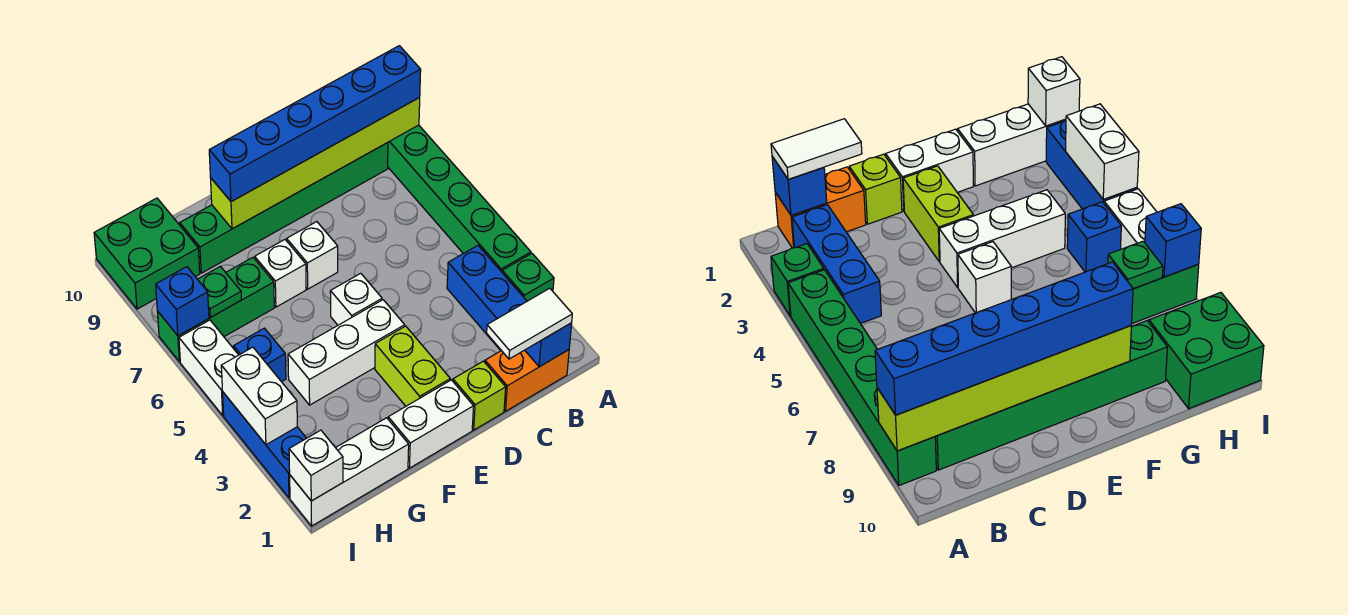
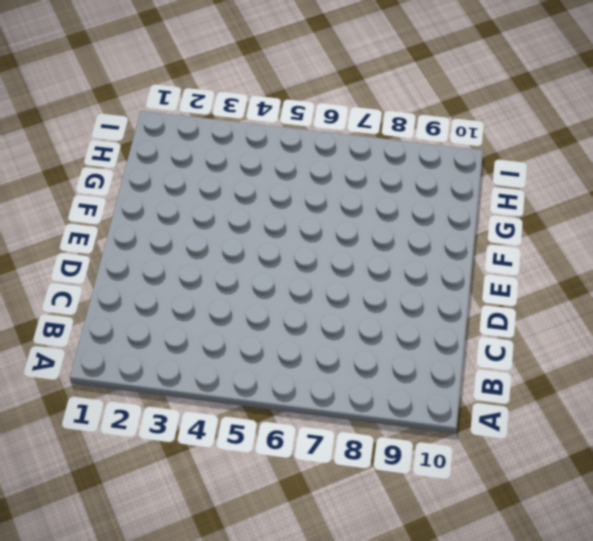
none -> green brick A3 level 1
none -> green brick A4:A9 level 1
none -> orange brick B1:C1 level 1

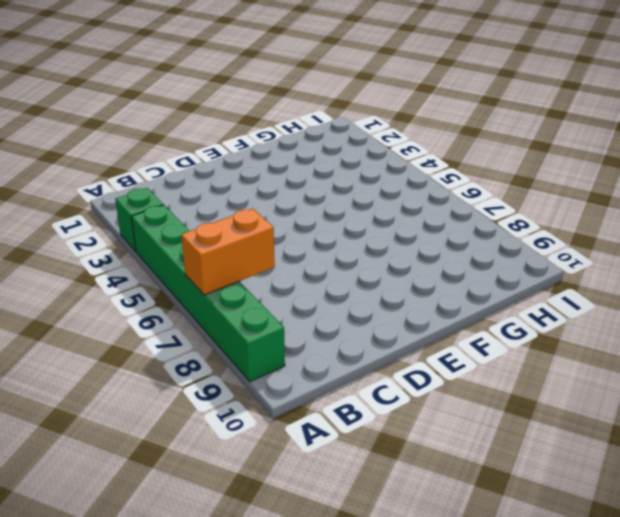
orange brick A7:B7 level 2 -> orange brick B1:C1 level 1
none -> blue brick B2:B4 level 1
none -> green brick B9:G9 level 1
none -> lime brick D1 level 1

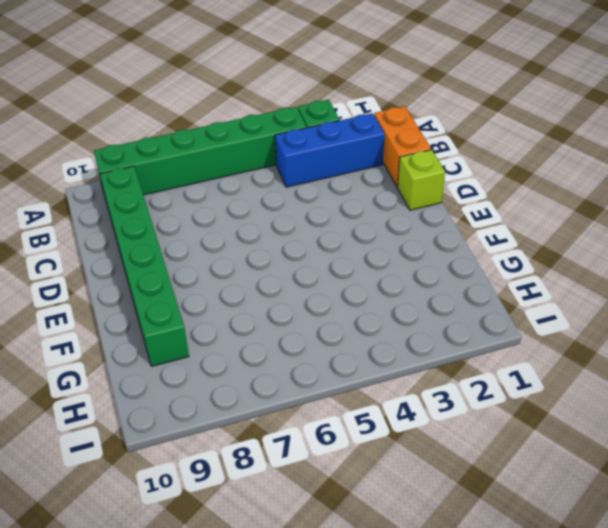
none -> white brick E1:F1 level 1
none -> lime brick E2:E3 level 1
none -> white brick E4:G4 level 1

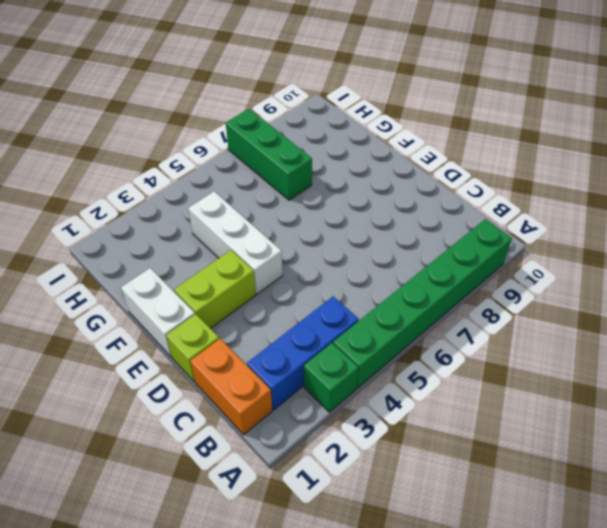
none -> green brick B9:G9 level 1
none -> white brick E5 level 1
none -> white brick E7 level 1

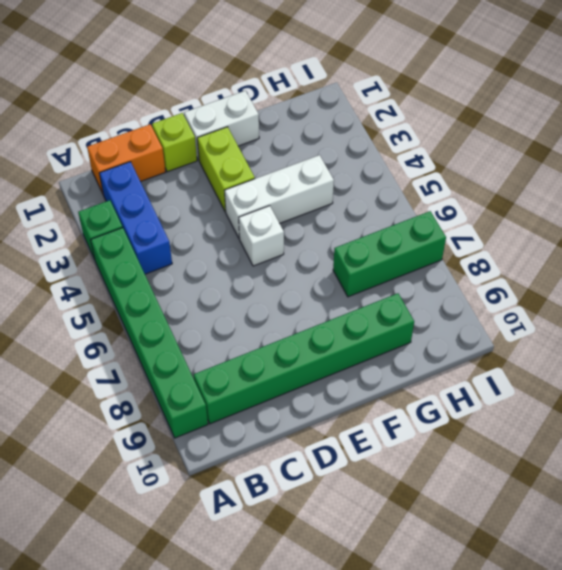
none -> white brick E7 level 1
none -> white brick F7 level 1
none -> white brick G1:I1 level 1

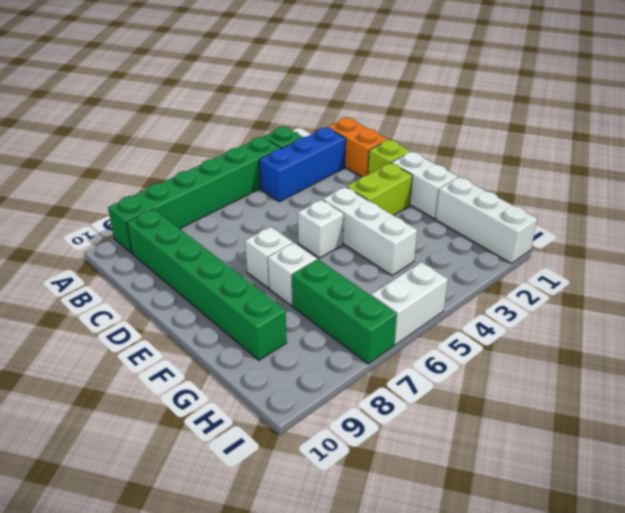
none -> blue brick H5 level 1
none -> green brick H9:I10 level 1
none -> blue brick I2:I4 level 1

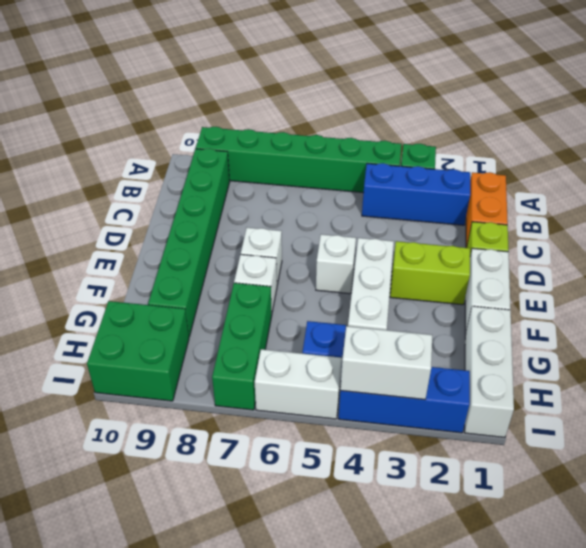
none -> lime brick A9:F9 level 2
none -> blue brick B1 level 2
none -> green plate H7 level 2

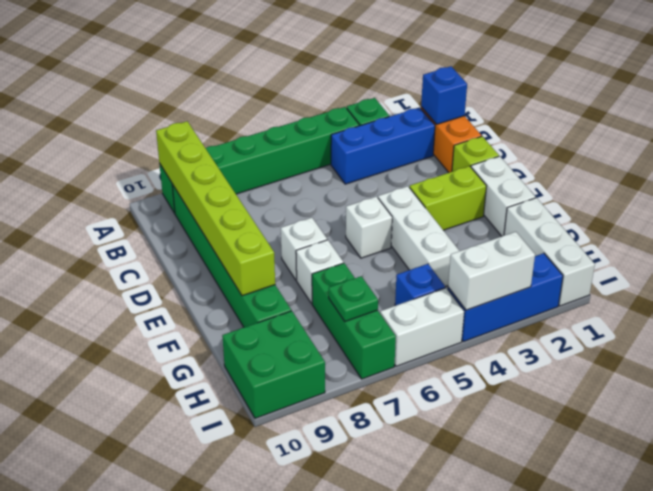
none -> white brick I1 level 2
none -> blue brick I7 level 2
none -> blue brick A9:F9 level 3

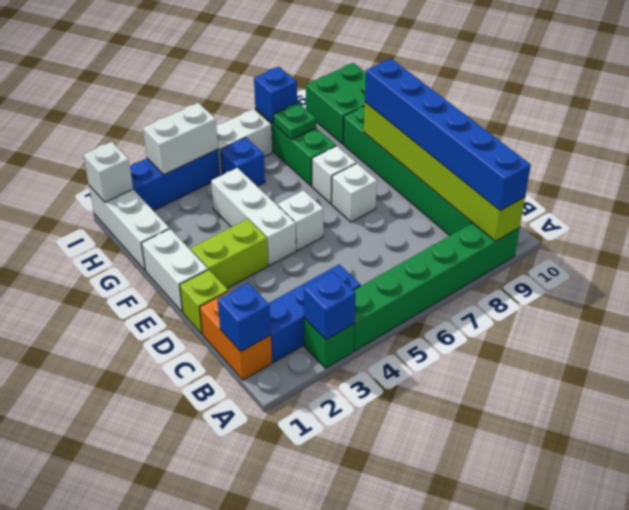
blue brick A3 level 2 -> none
none -> white tile B1:C1 level 3

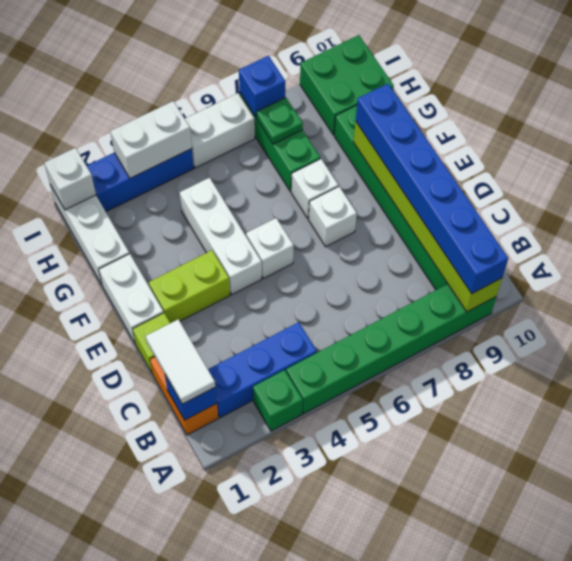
none -> blue brick H5 level 1

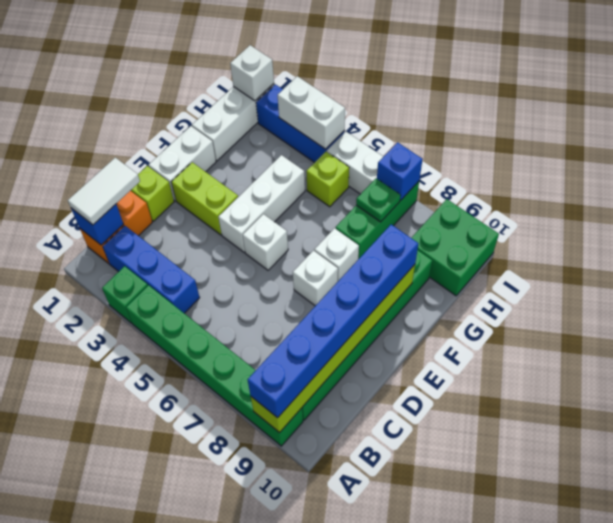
lime brick H5 level 1 -> blue brick H5 level 1

